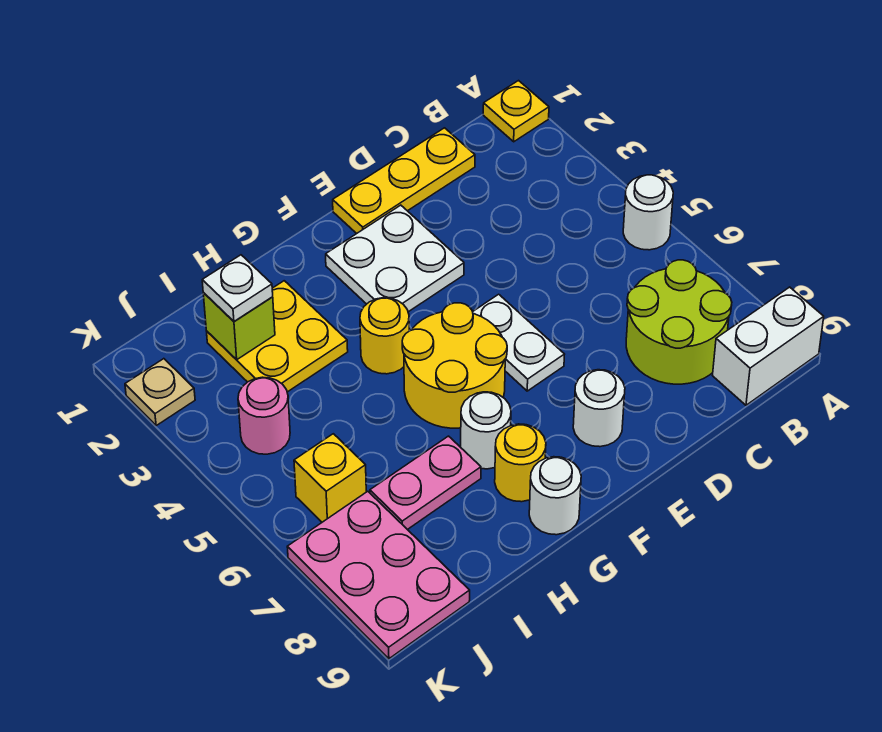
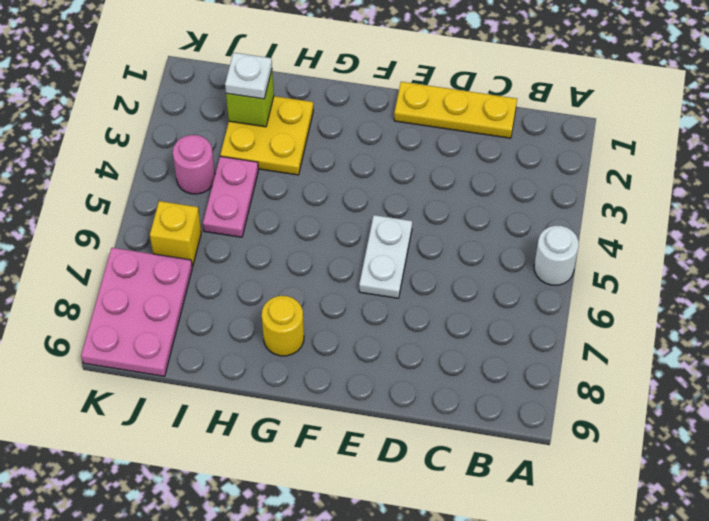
pink plate I4:I5 level 1 -> pink plate H7:I7 level 1
none -> yellow plate A1 level 1
none -> white brick A9:B9 level 1
none -> lime round brick B7:C8 level 1

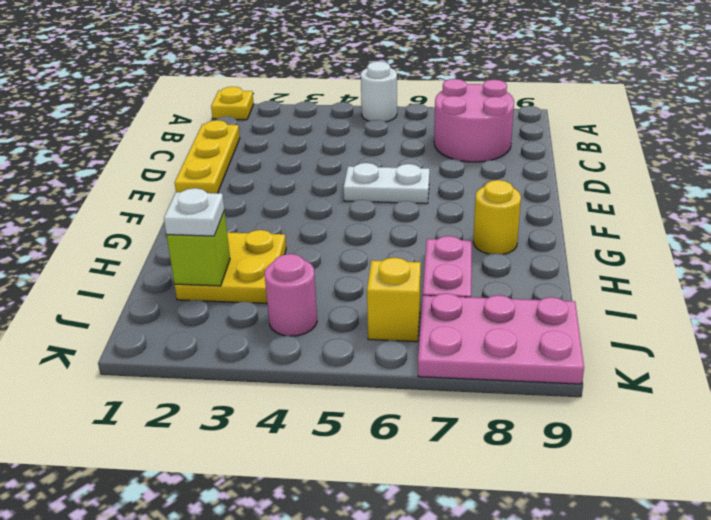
pink round brick B7:C8 level 1 -> lime round brick B7:C8 level 1
none -> white brick A9:B9 level 1
none -> white plate E2:F3 level 1
none -> white round brick E8 level 1

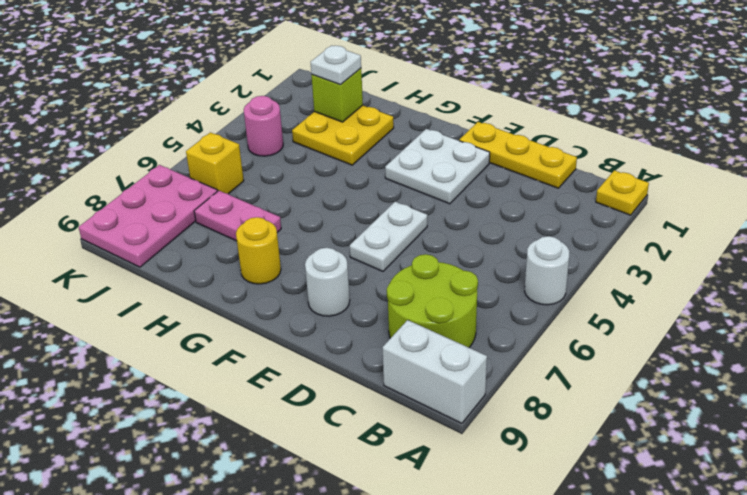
none -> yellow round brick F5:G6 level 1
none -> yellow round brick G4 level 1
none -> white round brick G7 level 1

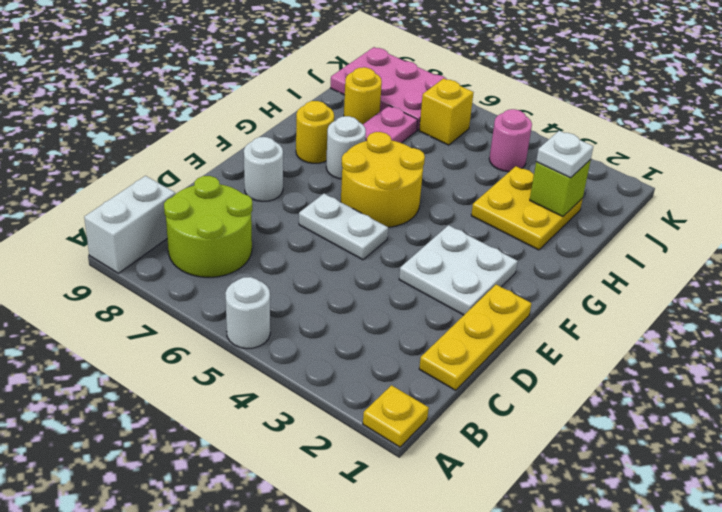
yellow round brick I8 level 1 -> yellow round brick G4 level 1
none -> white round brick G9 level 1
none -> tan plate K2 level 1

